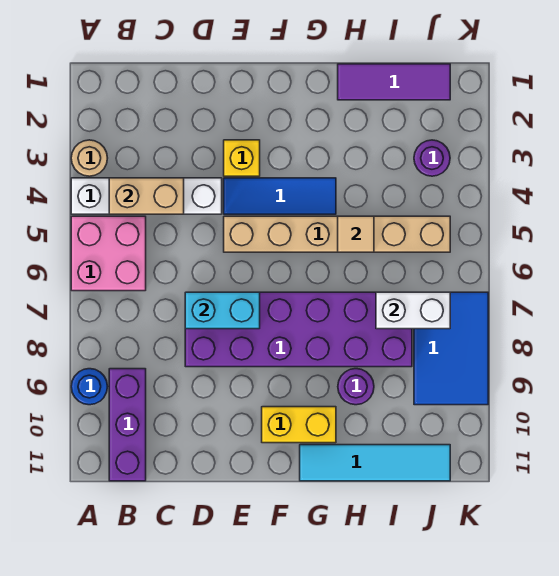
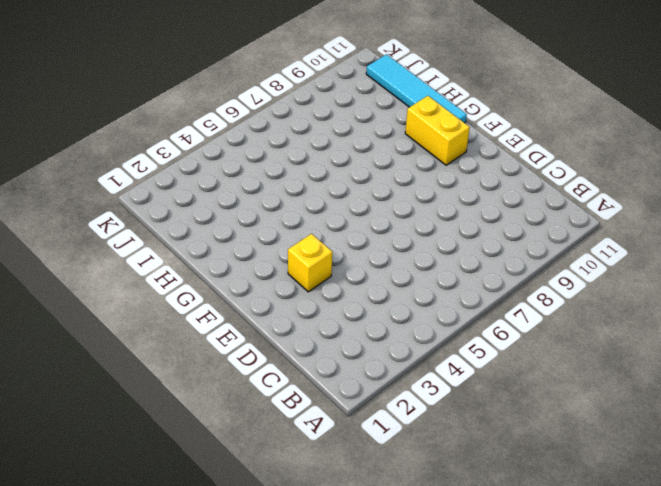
none -> tan round brick A3 level 1
none -> white brick A4:D4 level 1
none -> pink brick A5:B6 level 1

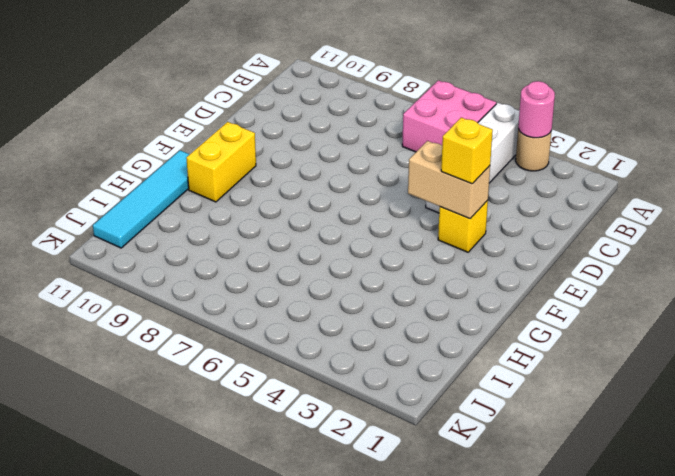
pink round brick A3 level 2 -> none
tan brick E3:E4 level 2 -> tan brick B4:C4 level 2
yellow brick E3 level 3 -> none
none -> blue round brick A9 level 1
none -> purple brick B9:B11 level 1
none -> purple brick D7:I8 level 1

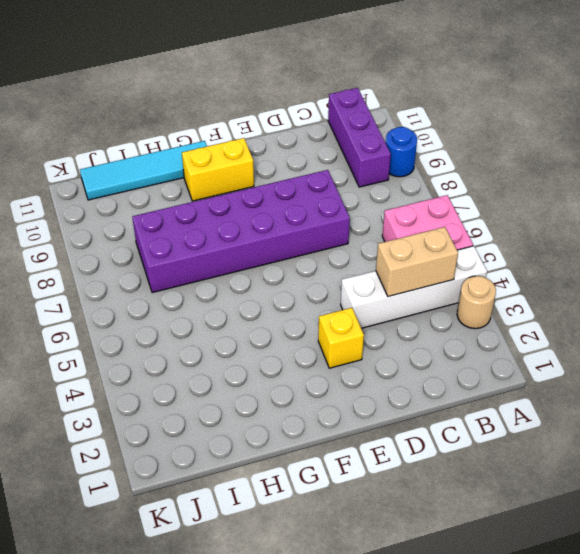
none -> blue tile E4:G4 level 1
none -> tan brick E5:J5 level 1
none -> purple tile H1:J1 level 1

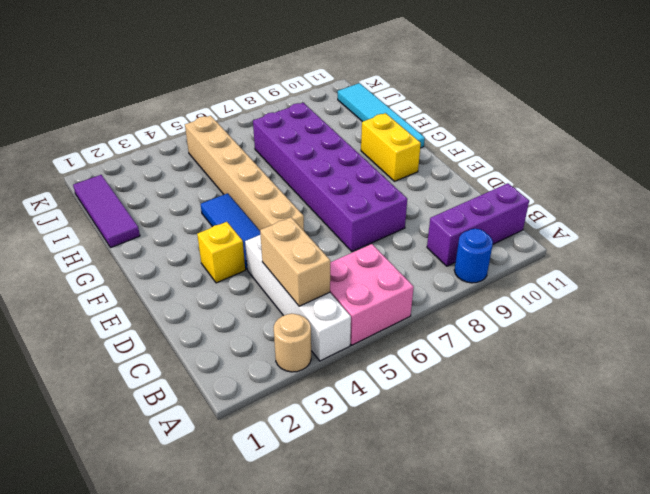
none -> purple round brick H9 level 1
none -> purple round brick J3 level 1
none -> blue tile J7:K9 level 1

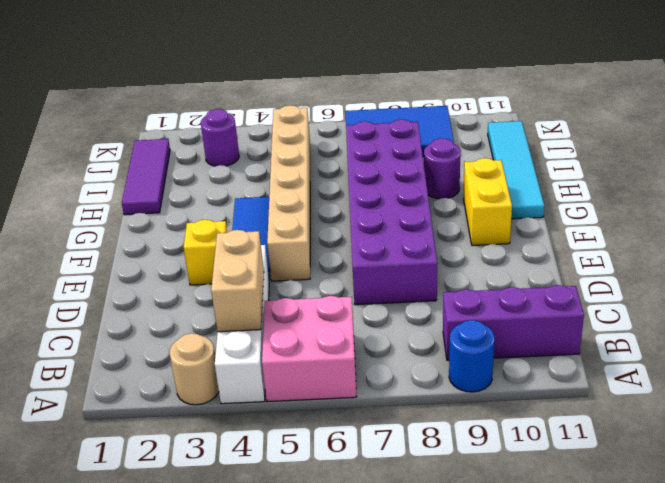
none -> cyan brick D7:E7 level 2
none -> tan tile H5 level 2
none -> white brick I7:J7 level 2

